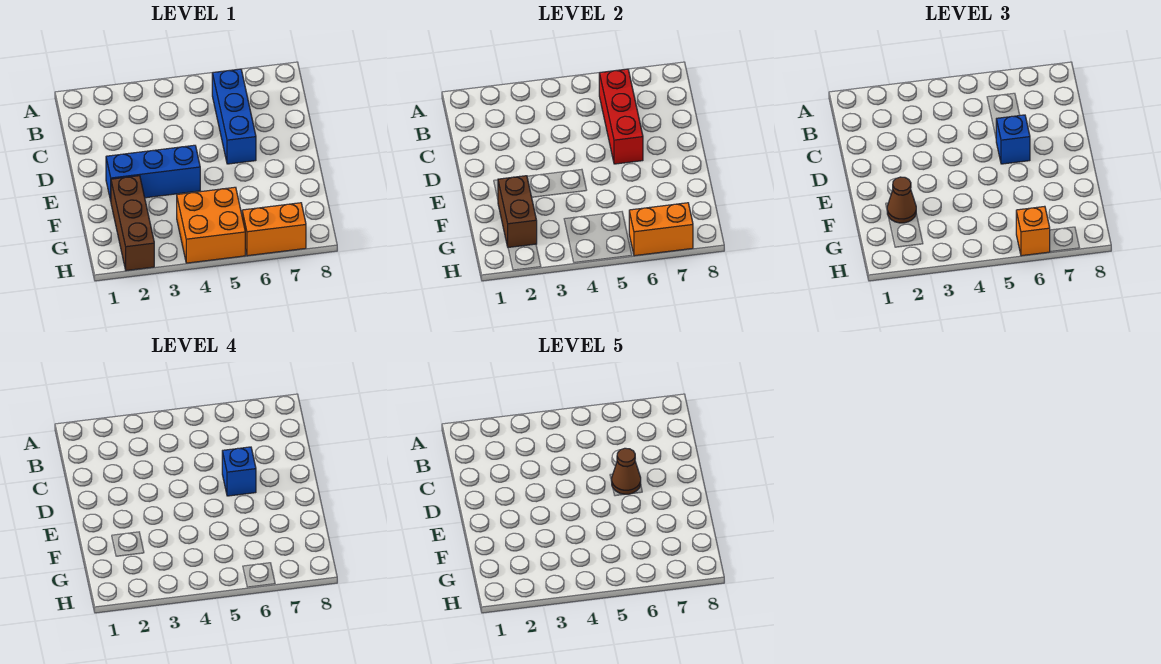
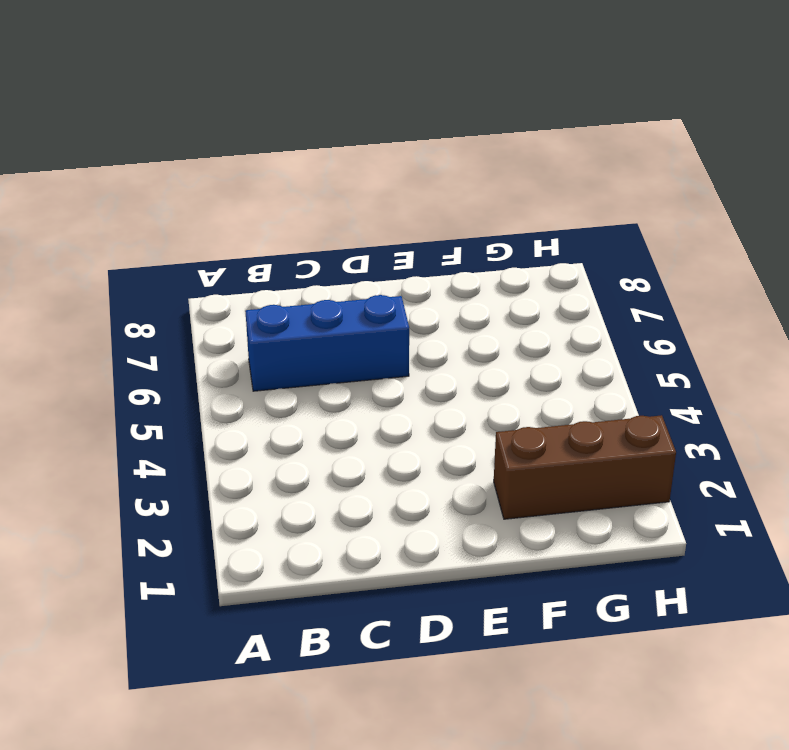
none -> blue brick E2:E4 level 1
none -> orange brick G4:H5 level 1
none -> orange brick H6:H7 level 1

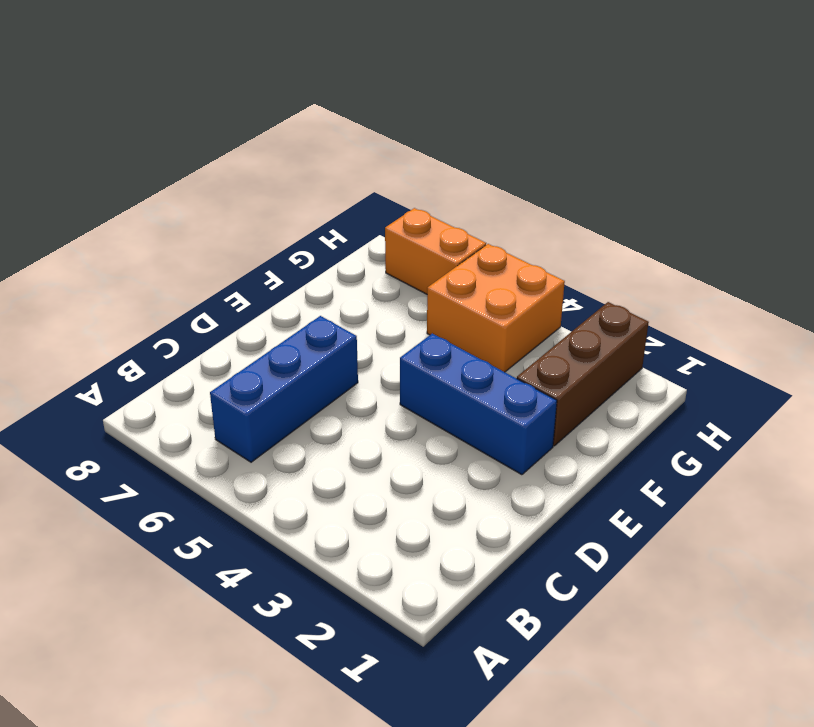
none -> red brick B6:D6 level 2
none -> brown brick F2:G2 level 2
none -> orange brick H6:H7 level 2

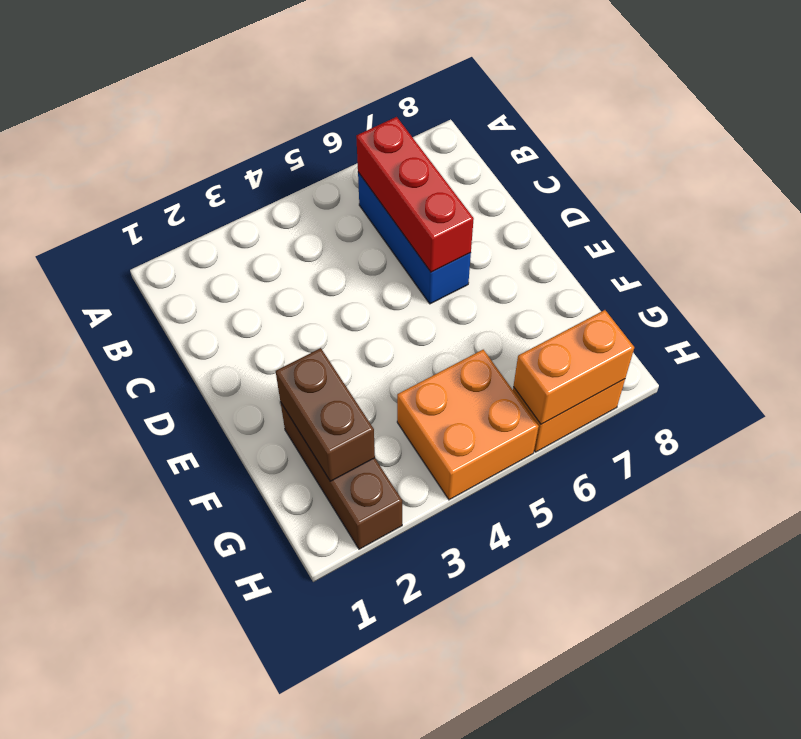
none -> blue brick E2:E4 level 1
none -> blue brick D6 level 3
none -> brown cone F2 level 3

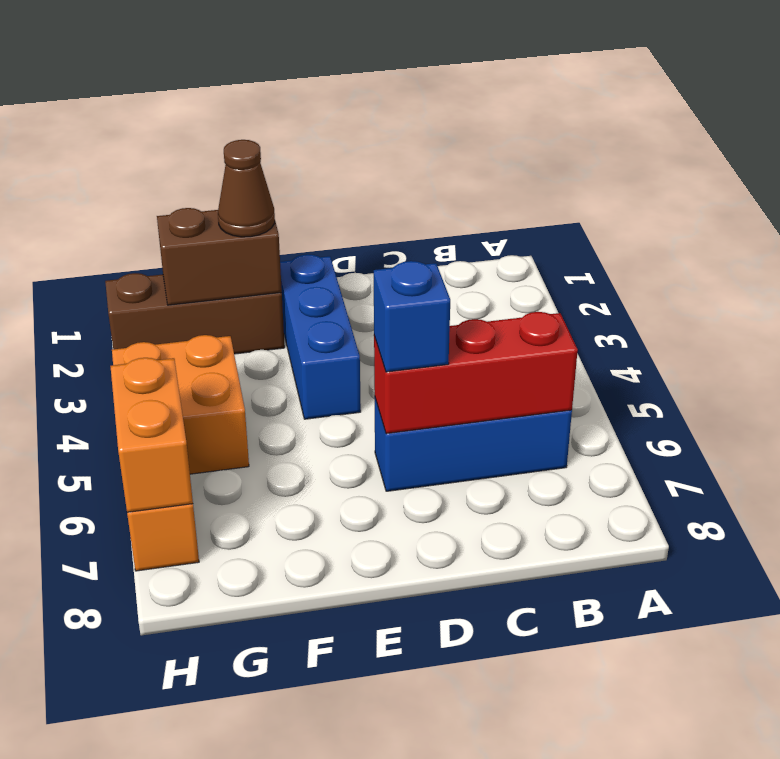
none -> orange brick H6 level 3
none -> blue brick D6 level 4
none -> brown cone D6 level 5

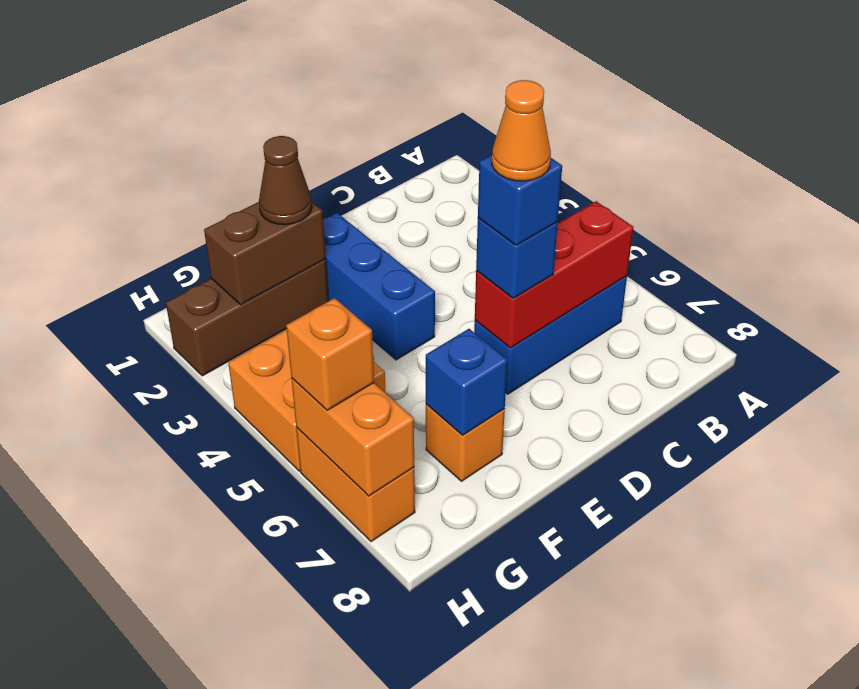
orange cone D6 level 5 -> brown cone D6 level 5
orange brick F7 level 1 -> none
blue brick F7 level 2 -> none

